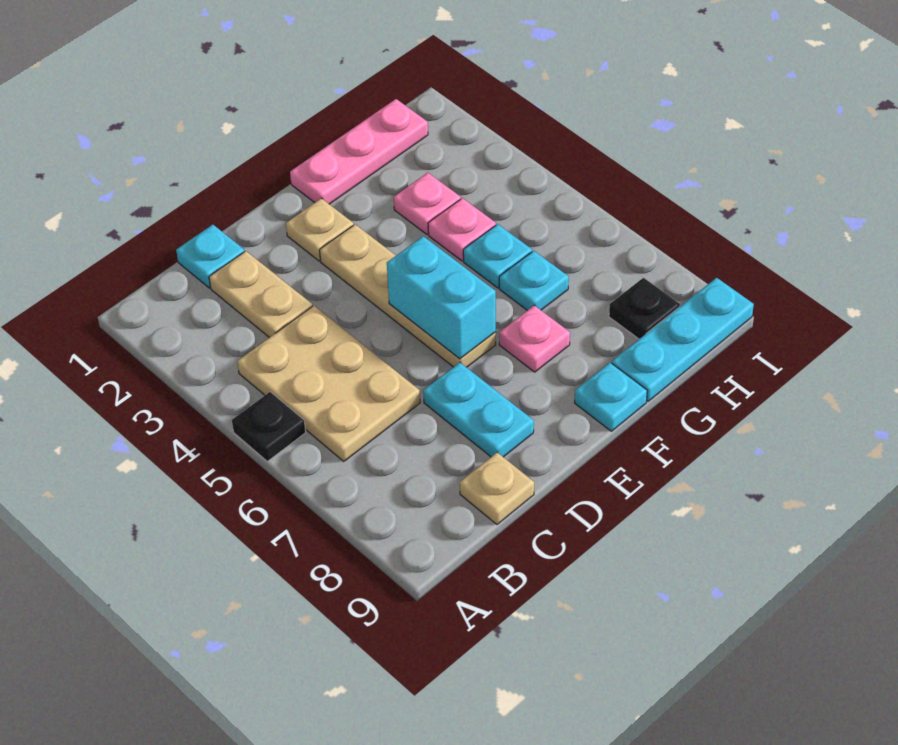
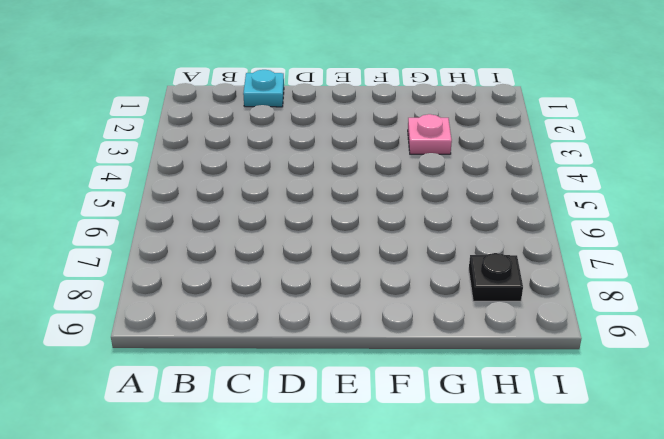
none -> black plate A5 level 1
none -> tan plate B4:C6 level 1
none -> tan plate C2:C3 level 1

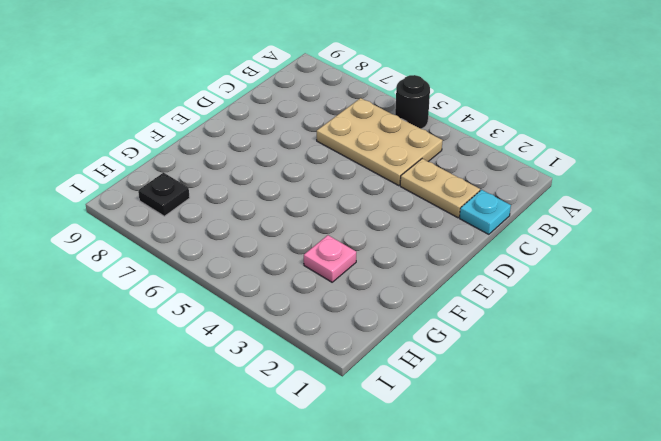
black round brick A5 level 1 -> black plate A5 level 1
none -> tan plate C9 level 1
none -> cyan plate D7:D8 level 1
none -> tan plate E2 level 1

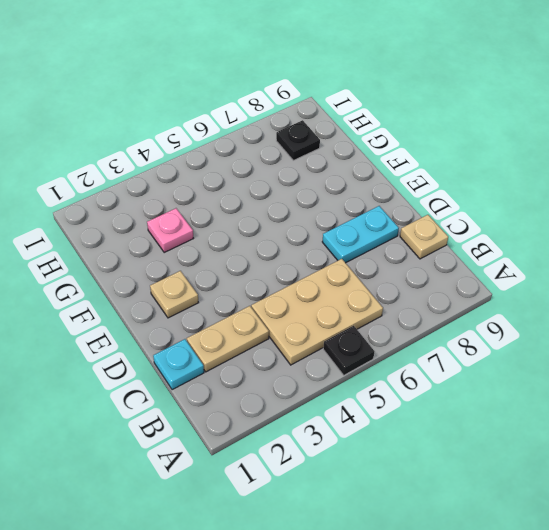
none -> tan plate E3:E6 level 1
none -> pink plate F1:H1 level 1
none -> pink plate F7 level 1

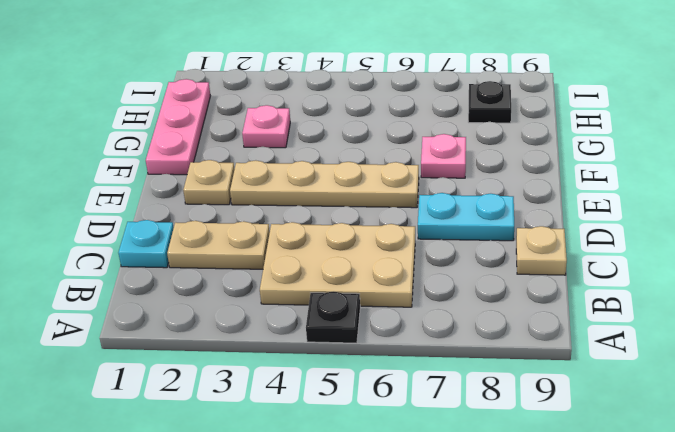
none -> cyan plate F9 level 1
none -> pink plate G4 level 1
none -> cyan plate G5 level 1

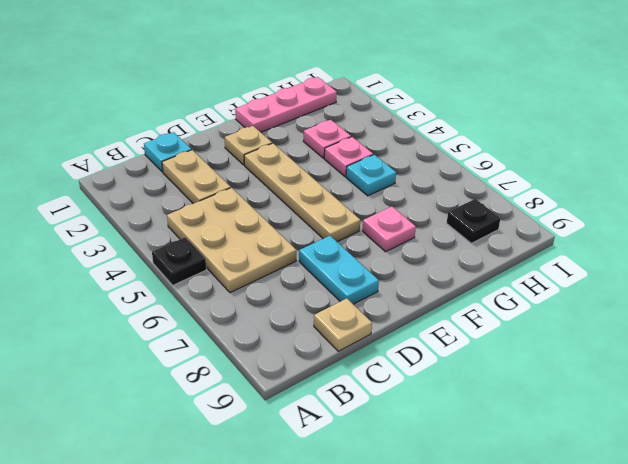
none -> cyan plate F9 level 1
none -> cyan plate G6 level 1
none -> cyan plate G9:I9 level 1

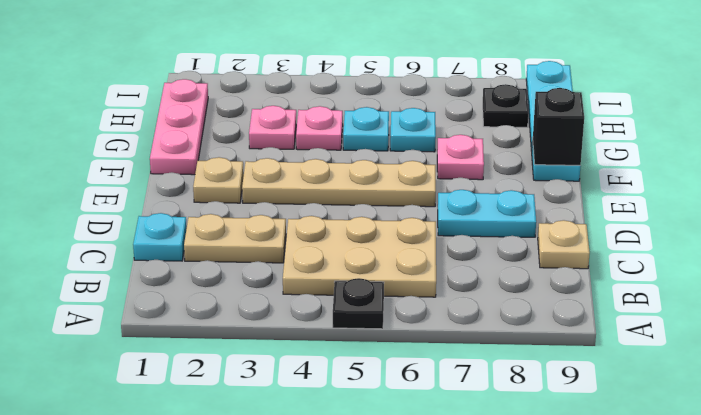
black brick F9 level 2 -> none
none -> cyan brick E5:E6 level 2

